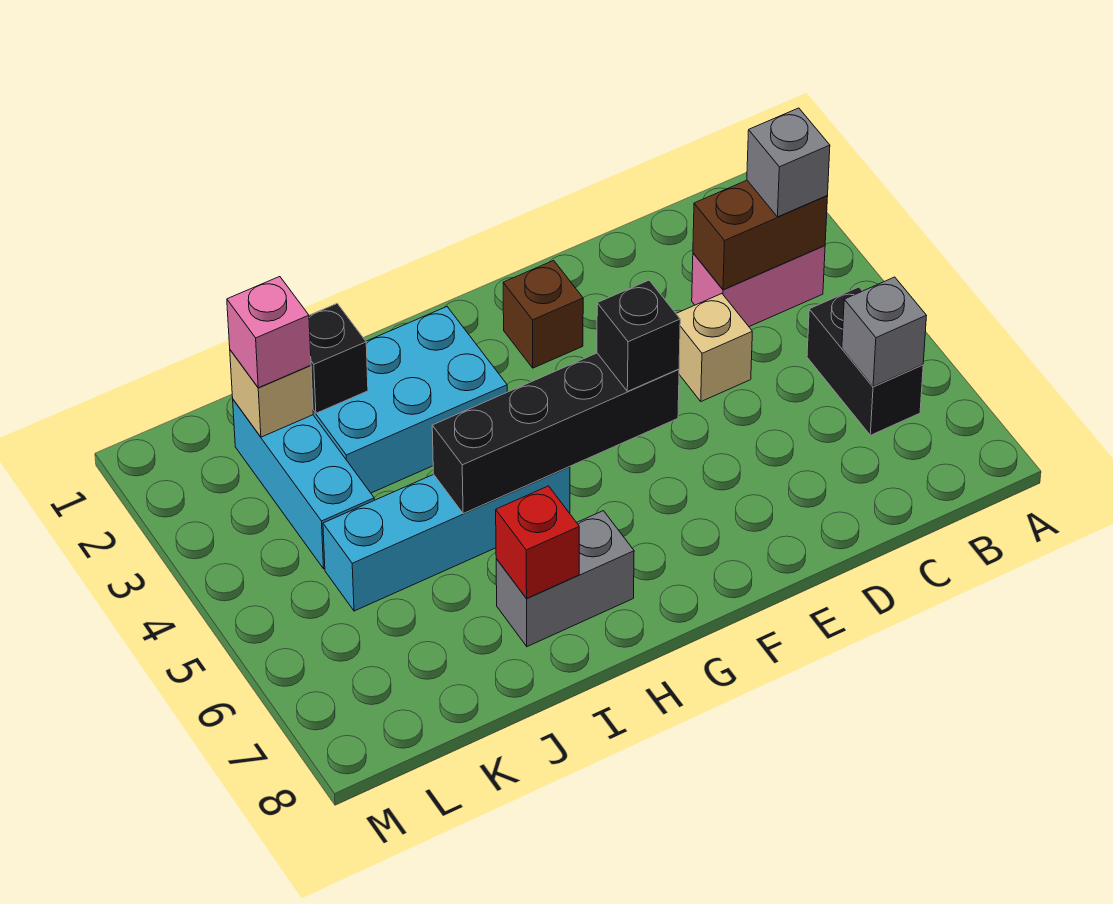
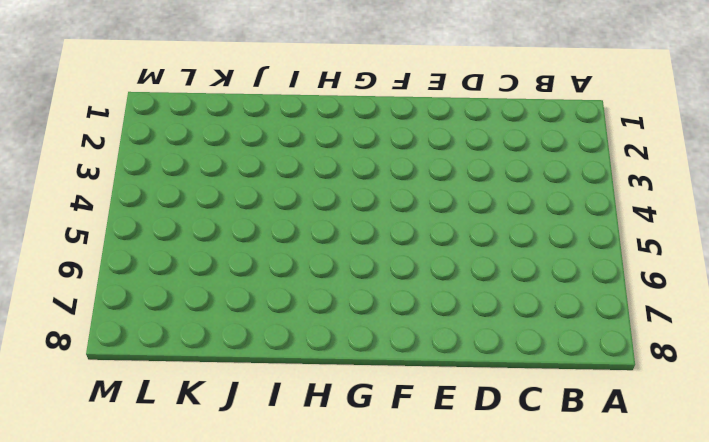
none -> pink brick B3:C3 level 1
none -> black brick B5:B6 level 1
none -> tan brick D4 level 1

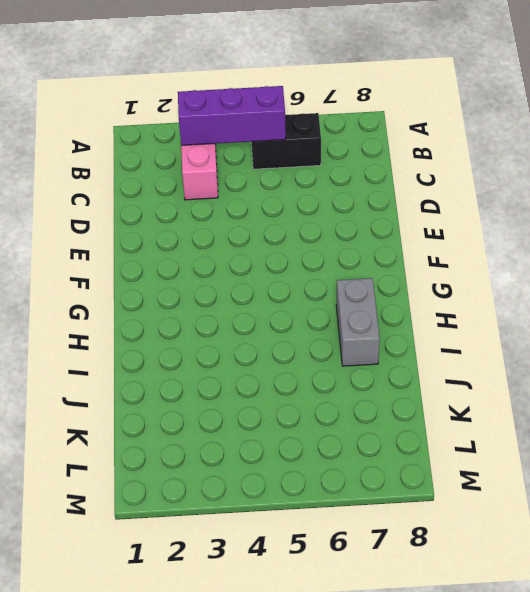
purple brick B3:B5 level 2 -> brown brick B3:C3 level 2
none -> tan brick D4 level 1
none -> brown brick F2 level 1
none -> cyan brick H2:J3 level 1

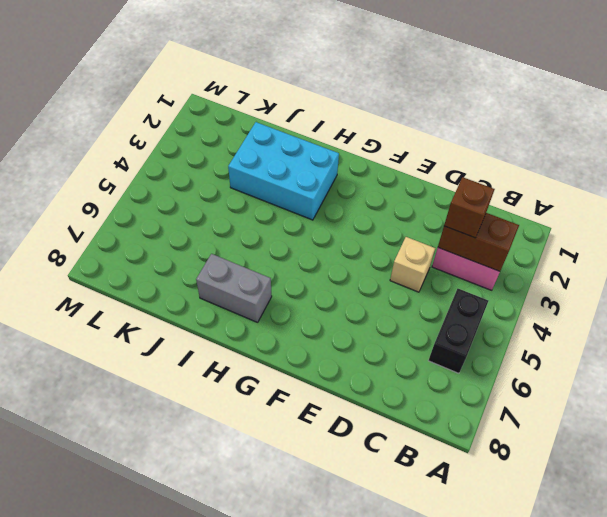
brown brick C3 level 3 -> brown brick F2 level 1
none -> cyan brick H5:K5 level 1
none -> cyan brick K2:K4 level 1
none -> grey brick B6 level 2

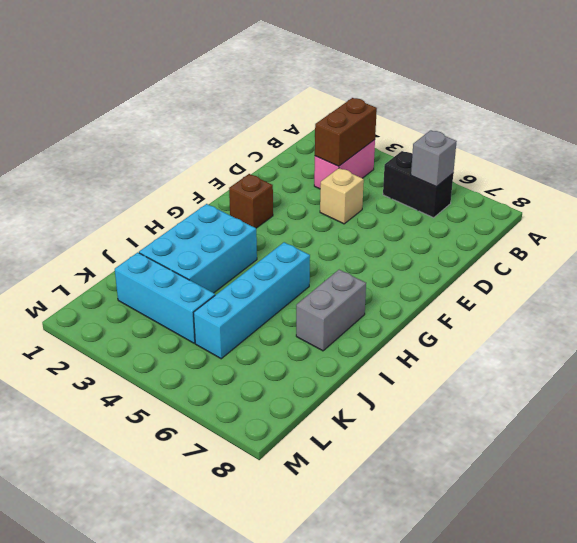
none -> black brick F5:I5 level 2
none -> red brick I7 level 2
none -> black brick J2 level 2

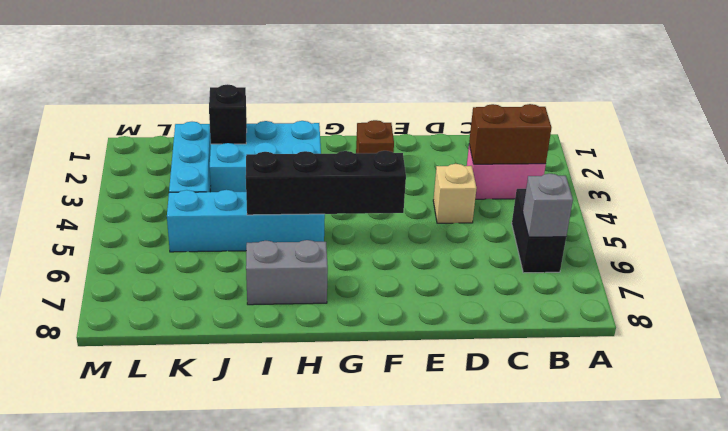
none -> red brick I7 level 2
none -> tan brick K2 level 2
none -> grey brick B3 level 3

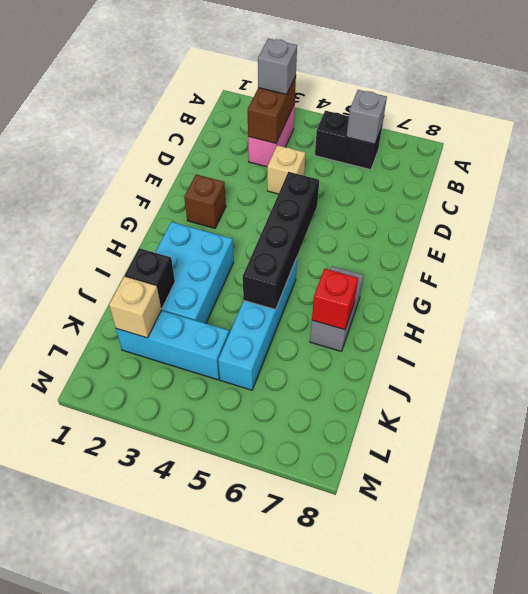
none -> black brick F5 level 3
none -> pink brick K2 level 3

